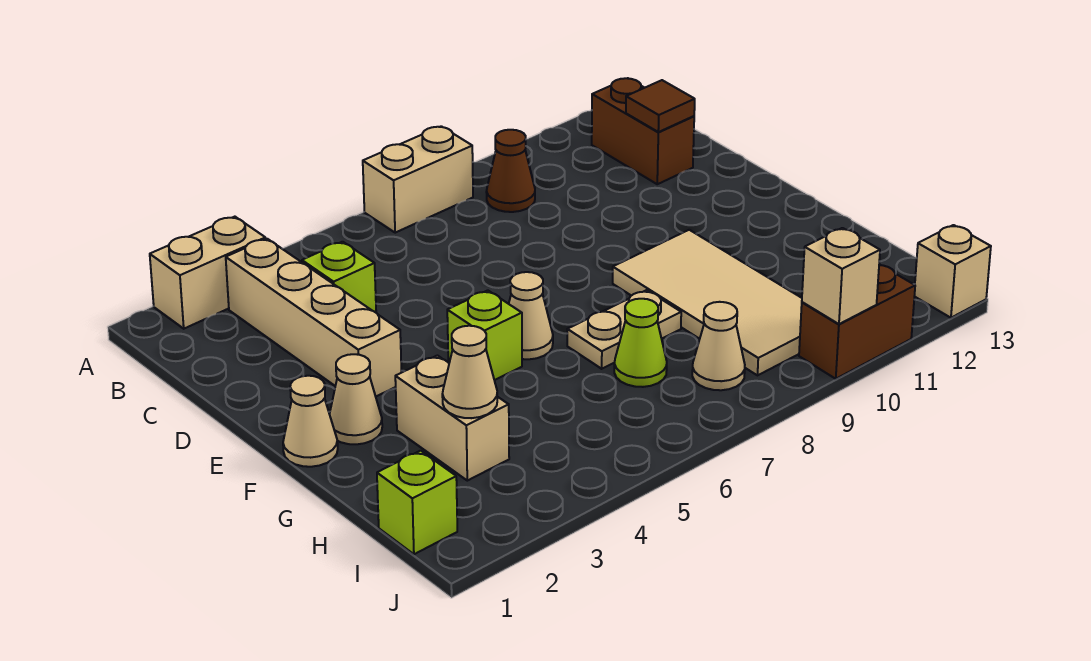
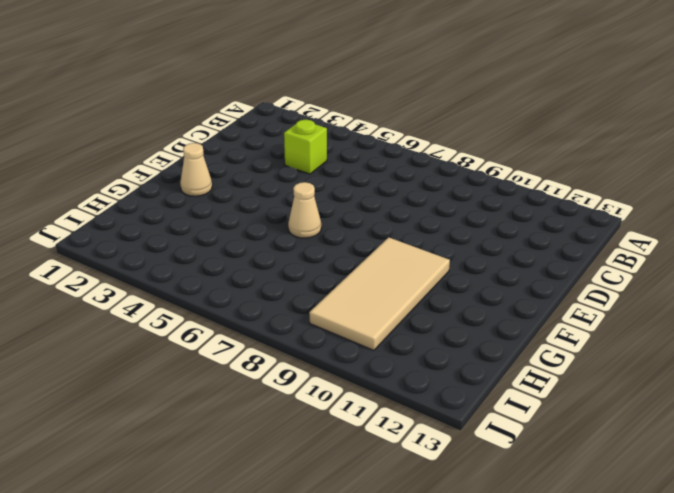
none -> tan brick A2:A3 level 1
none -> tan brick A7:A8 level 1
none -> tan brick B3:E3 level 1

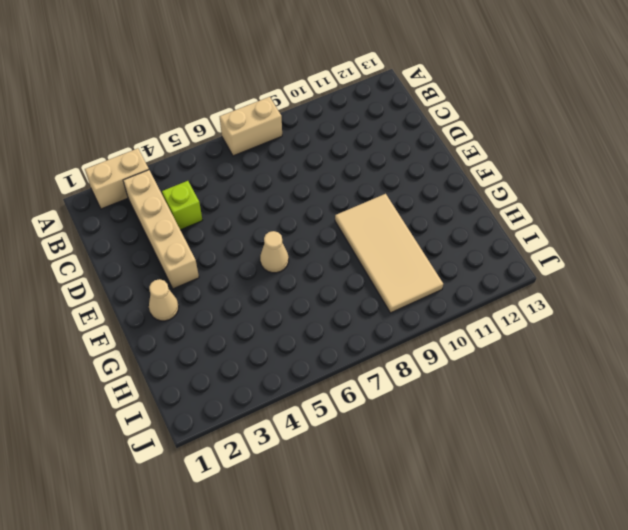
none -> brown cone B9 level 1
none -> brown brick B12:C12 level 1
none -> tan cone F1 level 1

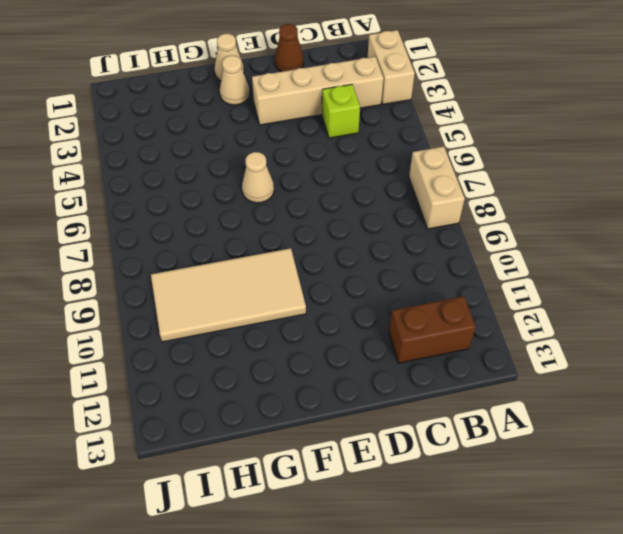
brown cone D1 level 1 -> brown cone B9 level 1
none -> lime brick F5 level 1
none -> tan brick G3:H3 level 1
none -> tan plate G7:G8 level 1

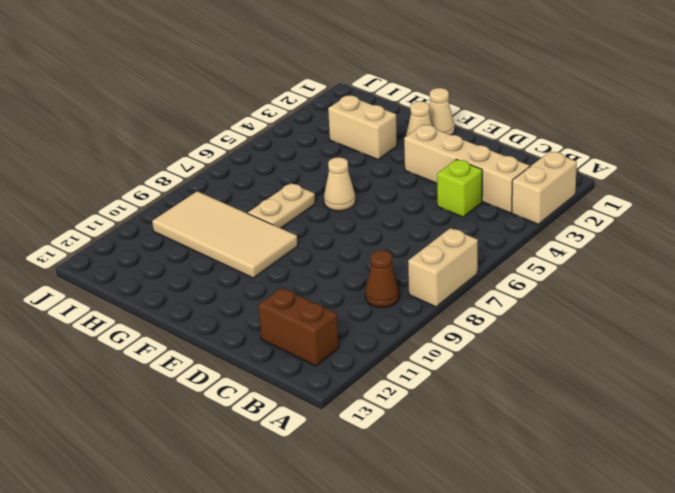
none -> lime brick F5 level 1
none -> lime cone H7 level 1
none -> lime brick I1 level 1

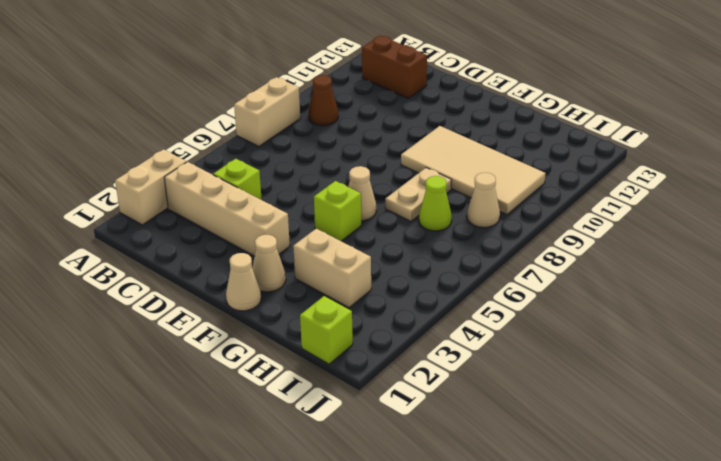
none -> brown brick J10:J11 level 1
none -> tan brick J13 level 1
none -> brown tile C12 level 2

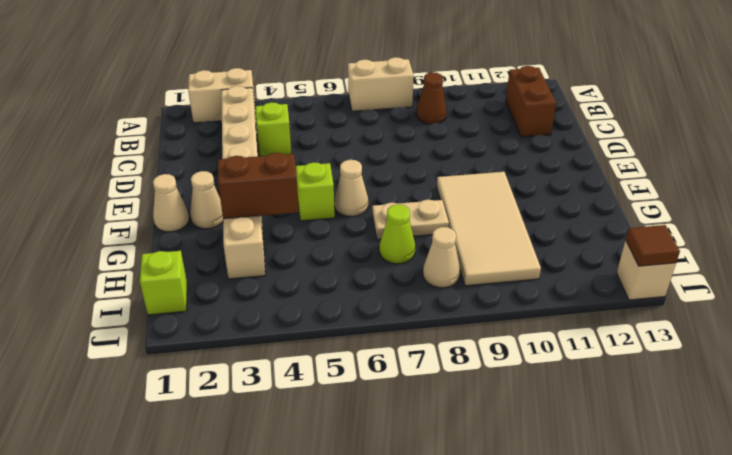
brown brick G3:G4 level 2 -> brown brick J10:J11 level 1
brown tile J13 level 2 -> brown tile C12 level 2
none -> tan cone H3 level 2
none -> tan brick J10 level 2

